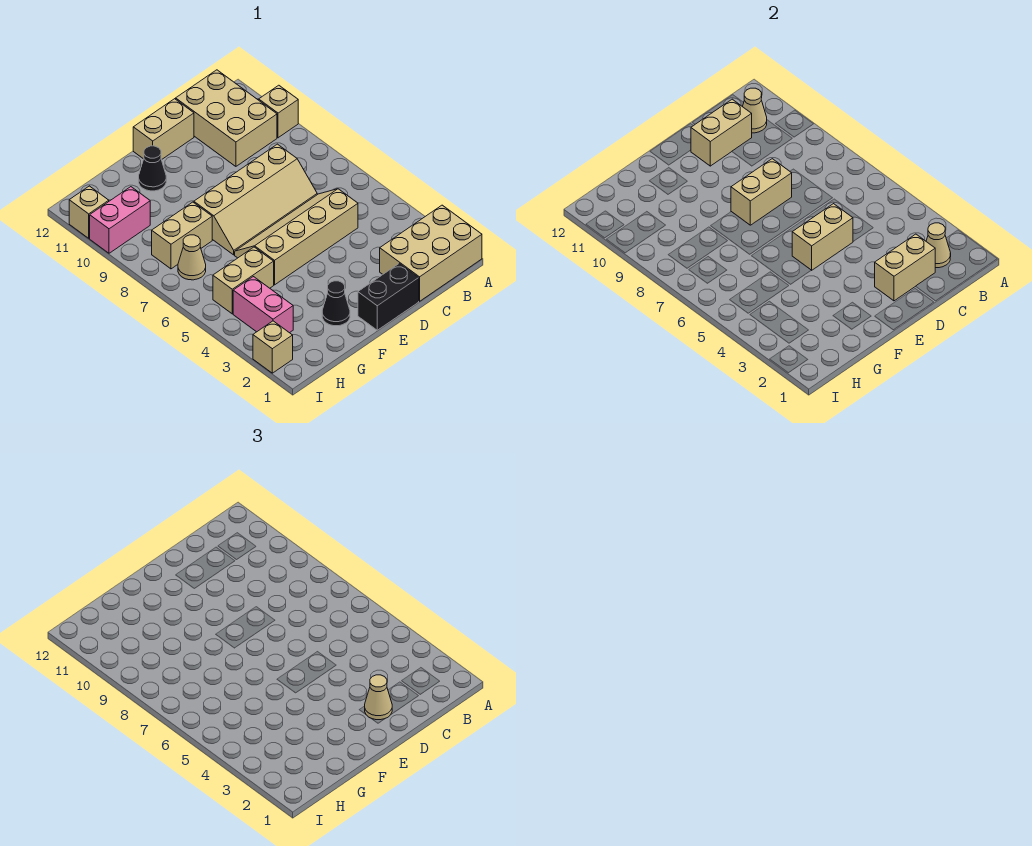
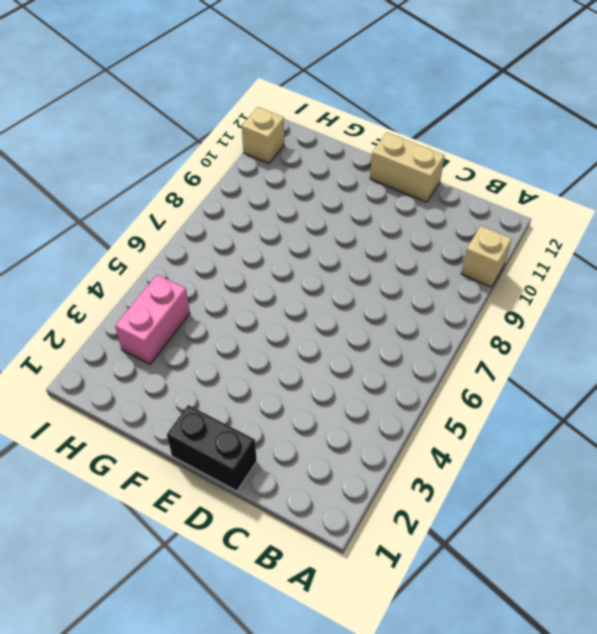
none -> tan brick A1:C2 level 1
none -> tan brick B10:C12 level 1
none -> tan slope C5:F6 level 1 top 5

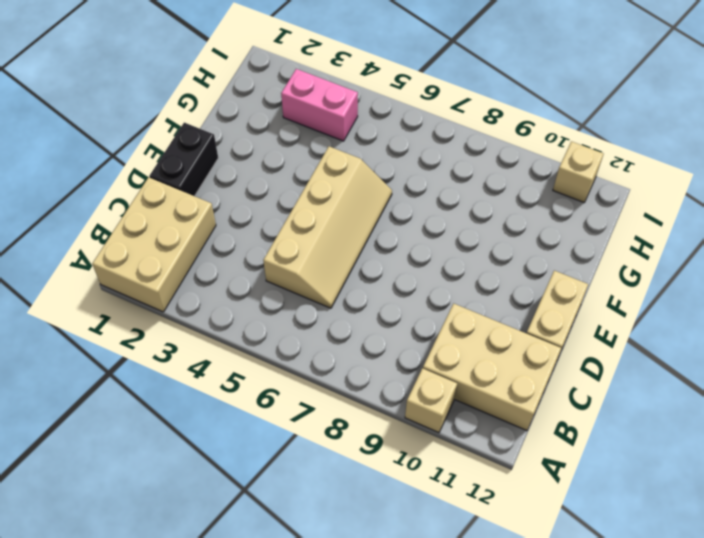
none -> tan slope C7:F8 level 1 top 8
none -> black cone F2 level 1
none -> black cone F11 level 1

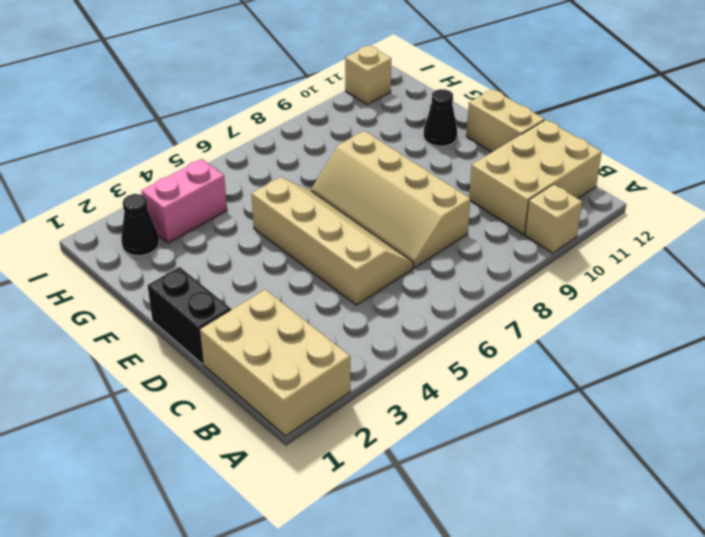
black cone H2 level 1 -> black cone F2 level 1
none -> tan brick G5:H5 level 1
none -> tan brick G8:H8 level 1
none -> tan cone H7 level 1

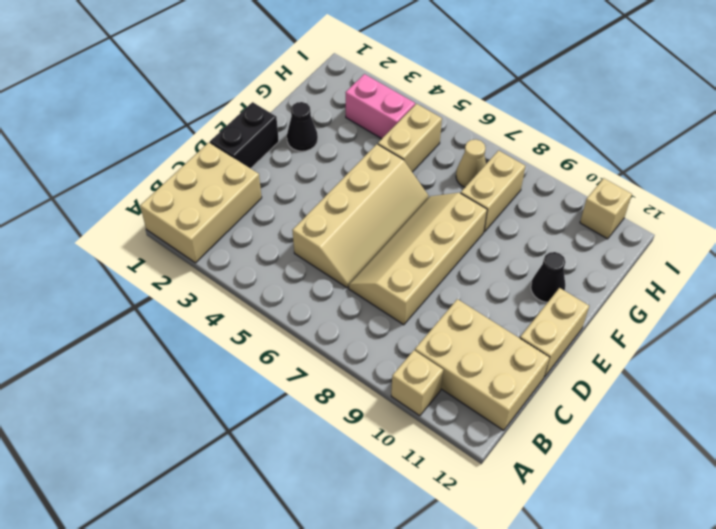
none -> pink brick H10:I10 level 1
none -> tan brick I2 level 1
none -> tan cone B2 level 2

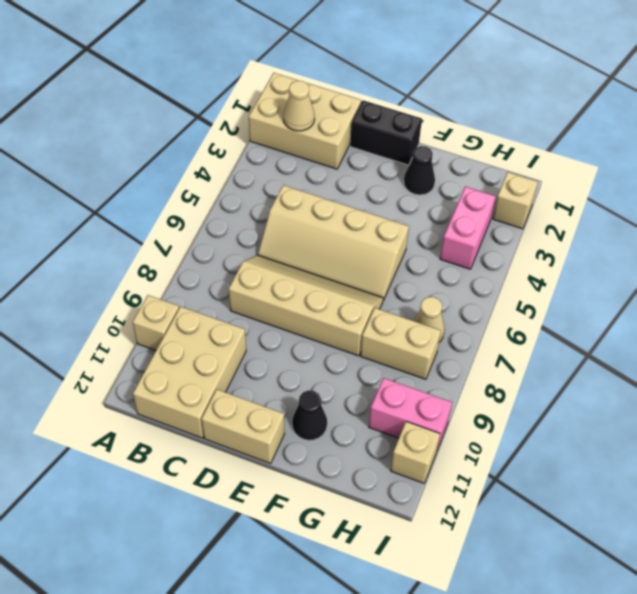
none -> tan brick G5:H5 level 1
none -> tan cone B11 level 2
none -> tan brick C2:D2 level 2

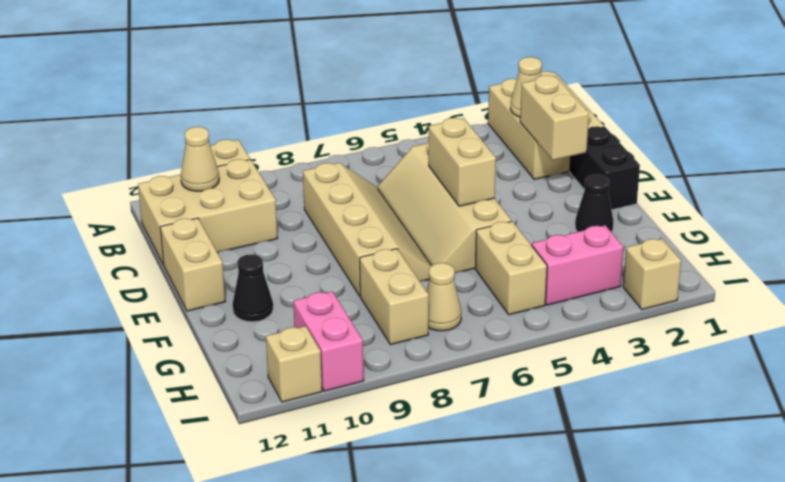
none -> tan brick C11:D11 level 2
none -> tan brick D8:E8 level 2
none -> tan cone D2 level 3

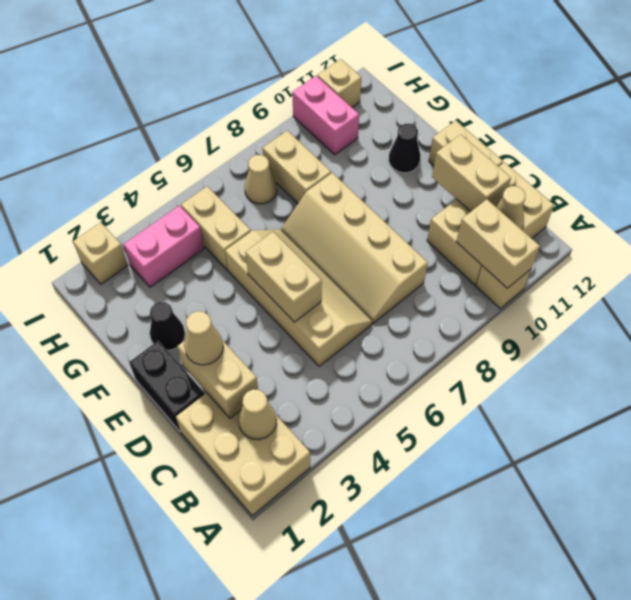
tan brick A10:B10 level 2 -> tan brick D8:E8 level 2

